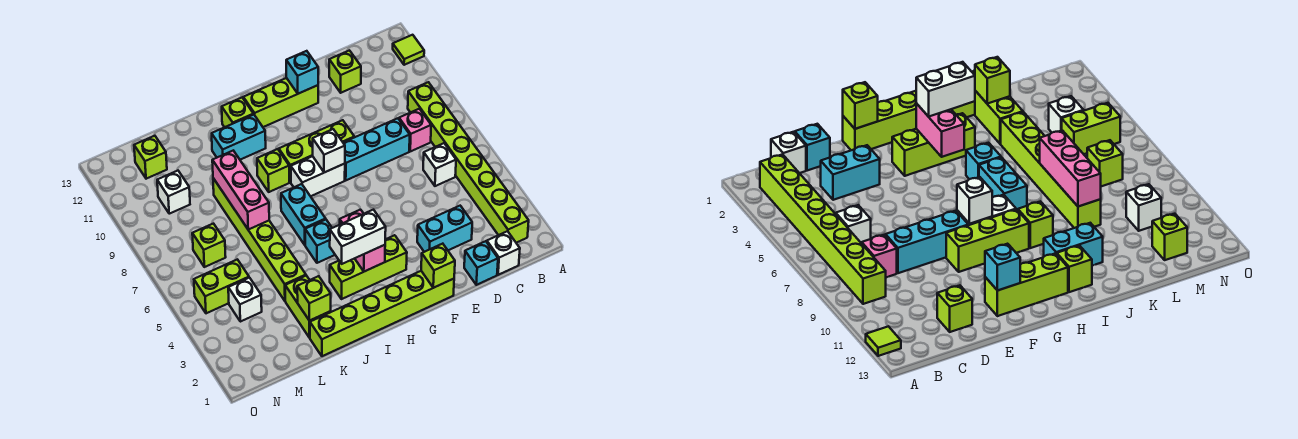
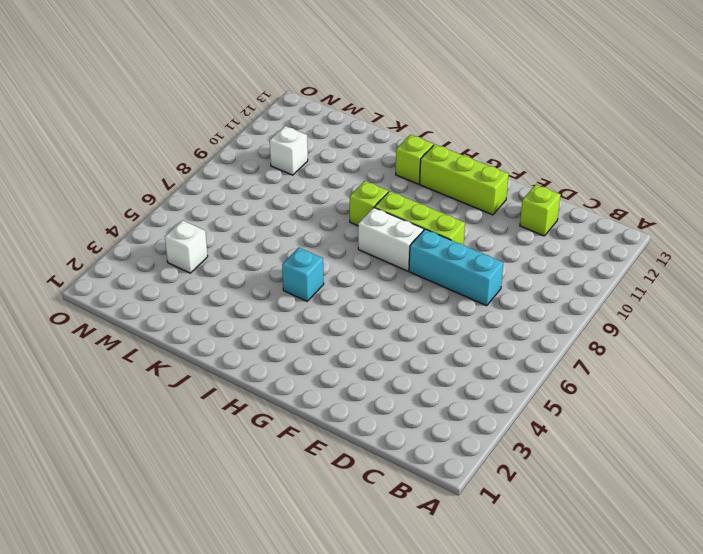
none -> lime tile A12 level 1
none -> lime brick B2:B9 level 1
none -> white brick C1 level 1
none -> white brick C6 level 1

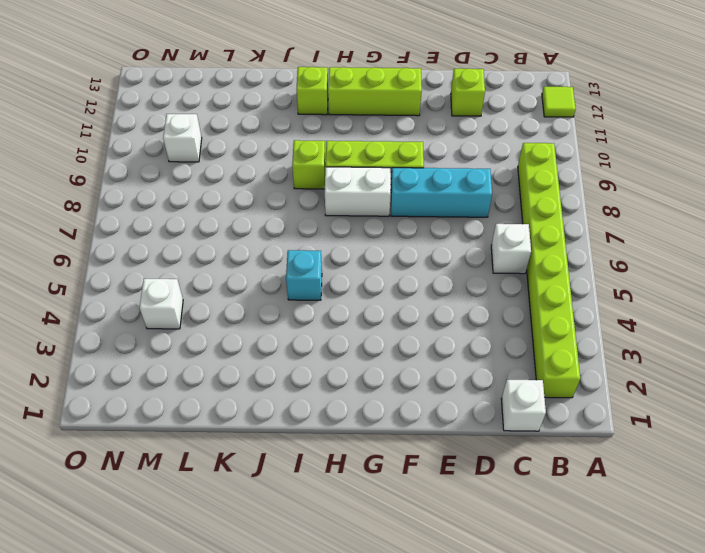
none -> pink brick C8 level 1
none -> cyan brick D1 level 1
none -> cyan brick D3:E3 level 1
none -> lime brick F1:K1 level 1

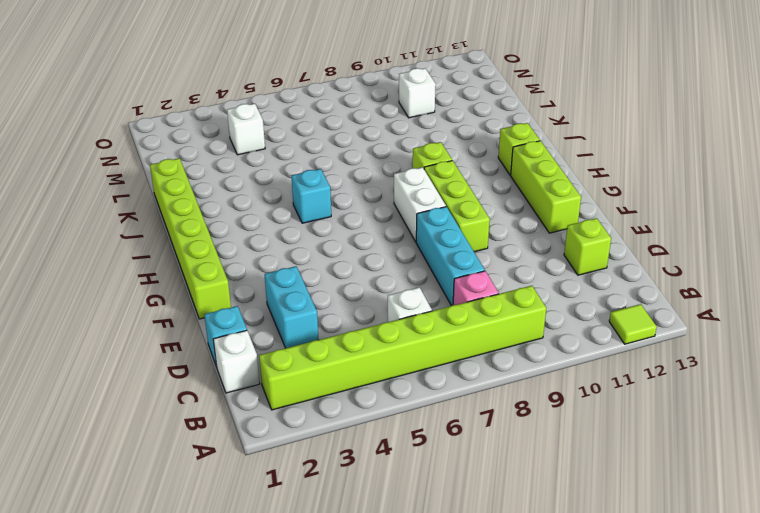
none -> lime brick G3:I3 level 1
none -> cyan brick I6:I7 level 1
none -> cyan brick I11:J11 level 1
none -> lime brick K2:K3 level 1

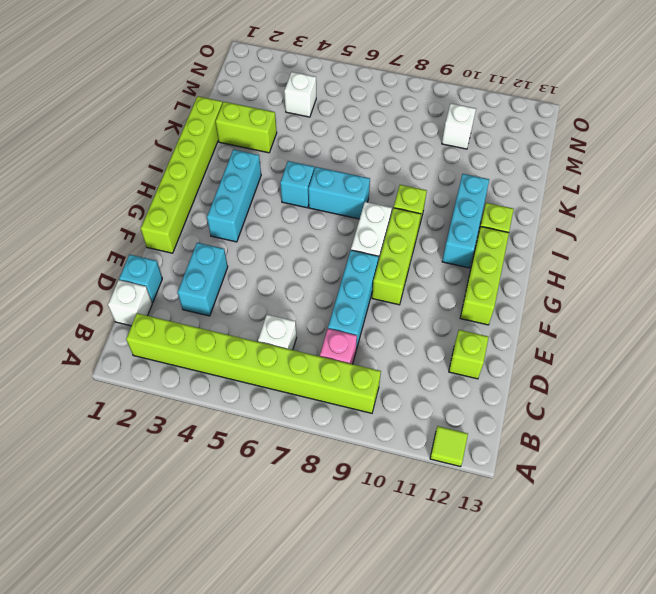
cyan brick G3:I3 level 1 -> lime brick G3:I3 level 1
cyan brick H11:J11 level 1 -> cyan brick I11:J11 level 1
none -> lime brick K4:K9 level 1
none -> lime brick M5:N5 level 1
none -> lime brick M7 level 1
none -> lime brick M12 level 1

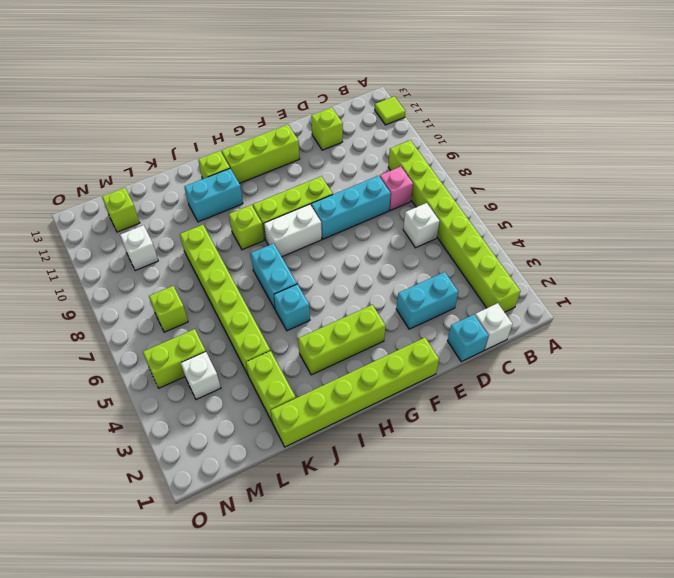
none -> lime brick F1 level 2
none -> cyan brick F12 level 2
none -> white brick G8 level 2
none -> pink brick H3:H4 level 2

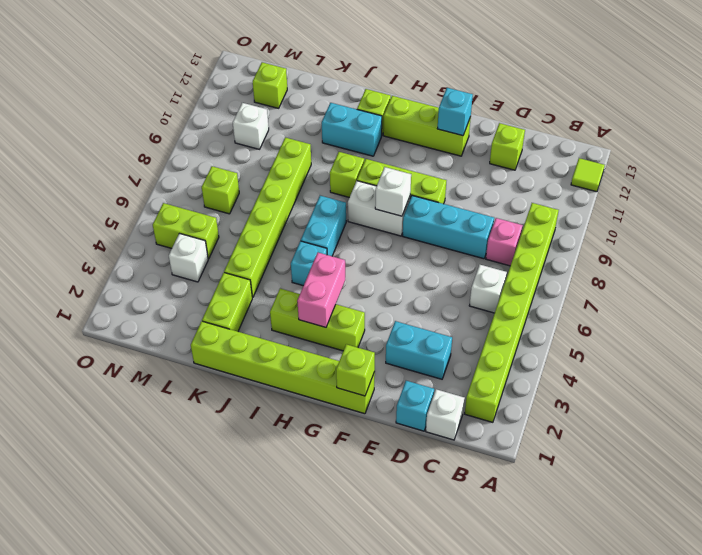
none -> lime brick K2 level 2
none -> pink brick K7:K9 level 2
none -> white brick H3:I3 level 3

